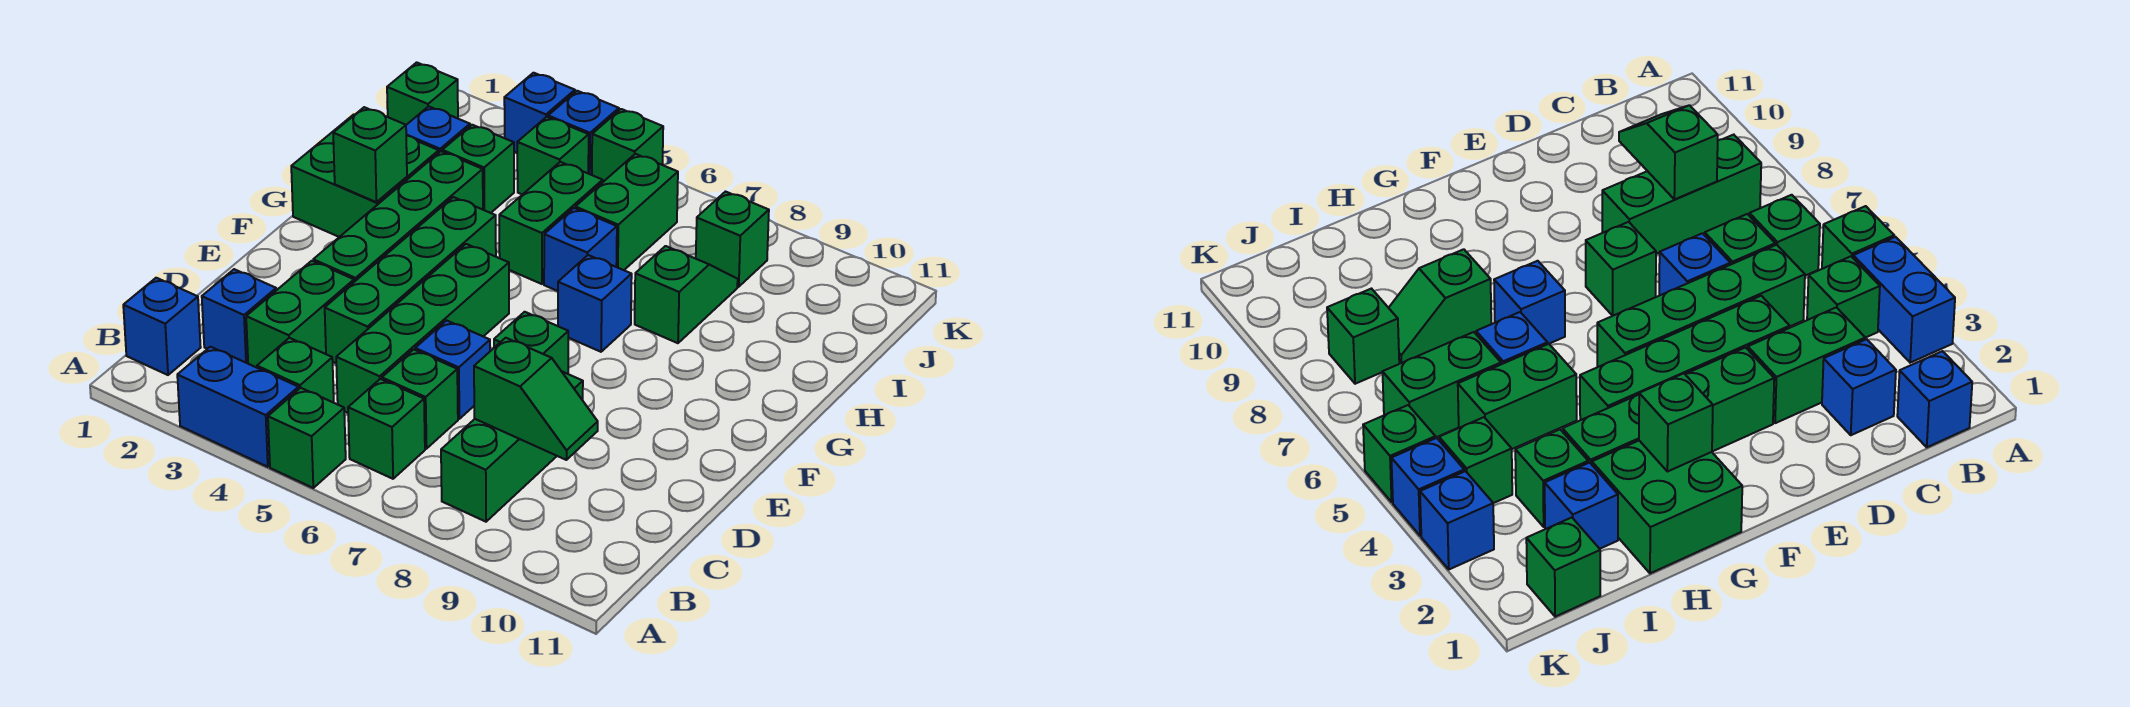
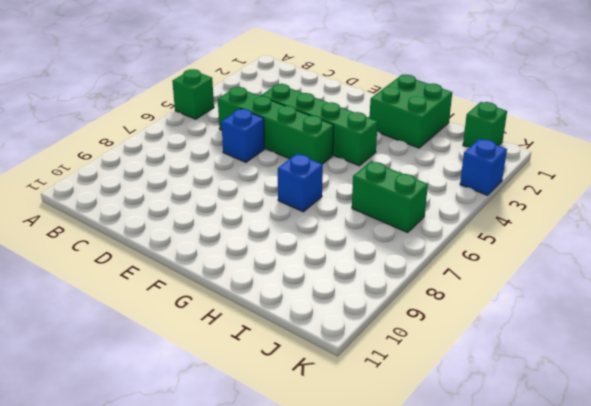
none -> blue brick A3:A4 level 1
none -> blue brick B1 level 1
none -> green brick B4 level 1
none -> green brick B6 level 1

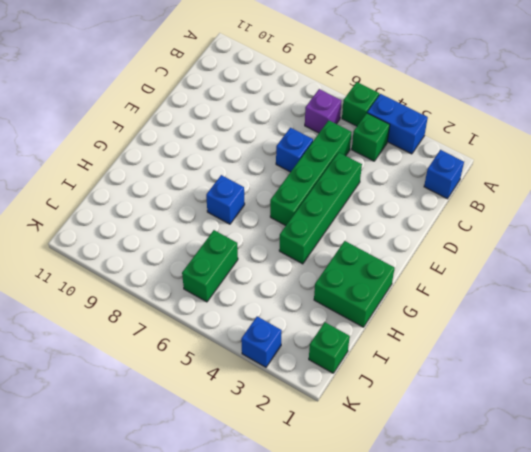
purple brick B6 level 1 -> green brick B6 level 1
none -> green brick B8:D8 level 1
none -> blue brick C2 level 1
none -> green brick C3:D3 level 1
none -> green brick C6 level 1

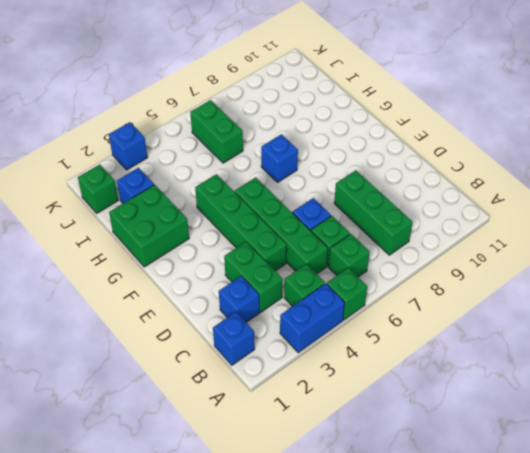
none -> green brick E3:H3 level 1
none -> green brick E7 level 1
none -> green brick H5:I5 level 1
none -> blue brick H6 level 1

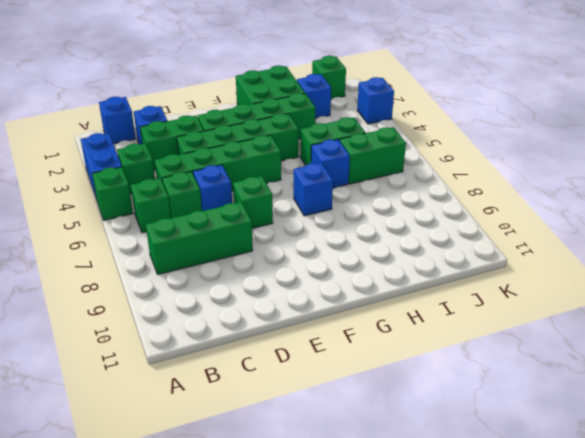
none -> green slope H8:I8 level 1 top H
none -> green brick I3 level 1
none -> green brick J4 level 1
none -> green brick J8 level 1

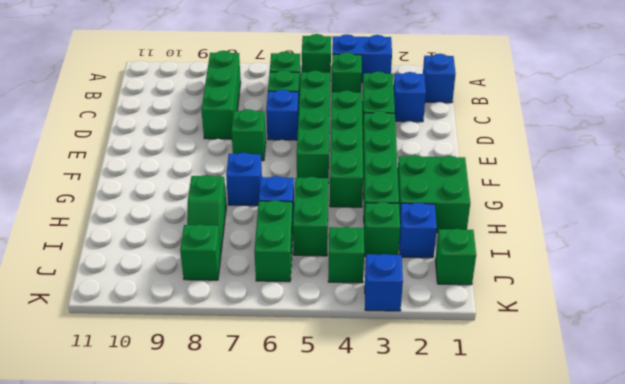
none -> blue brick K4 level 1
none -> green brick K5 level 1
none -> green slope C8:C9 level 2 top 8
none -> green brick G2 level 2

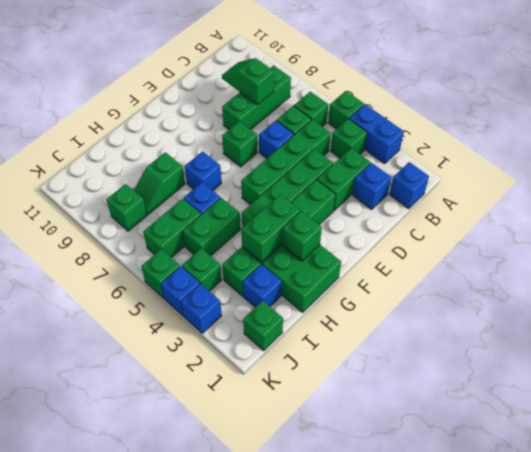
green brick G3:H3 level 2 -> none

